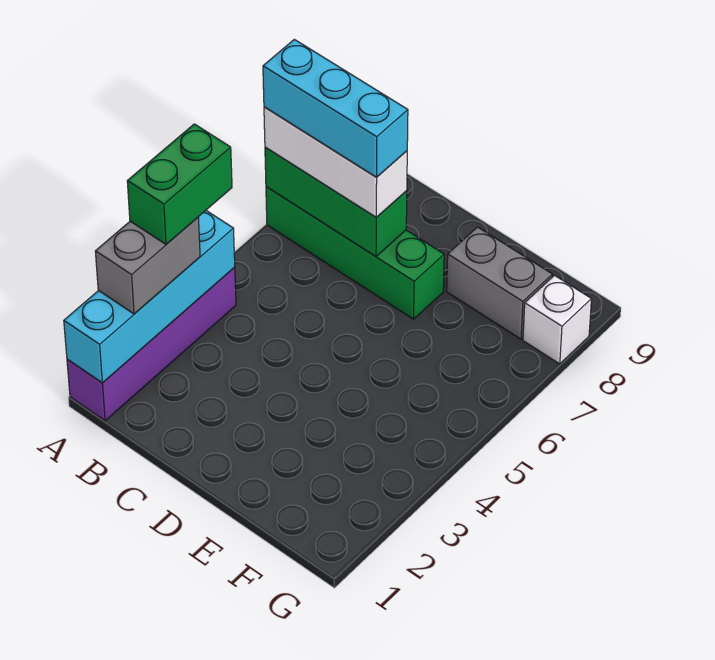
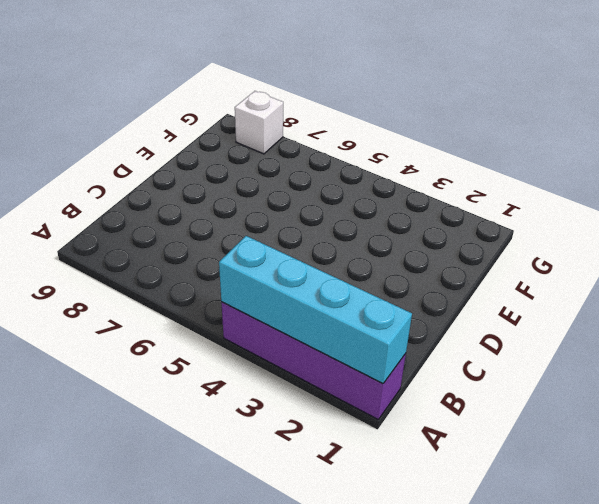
none -> green brick A7:D7 level 1
none -> grey brick E8:F8 level 1

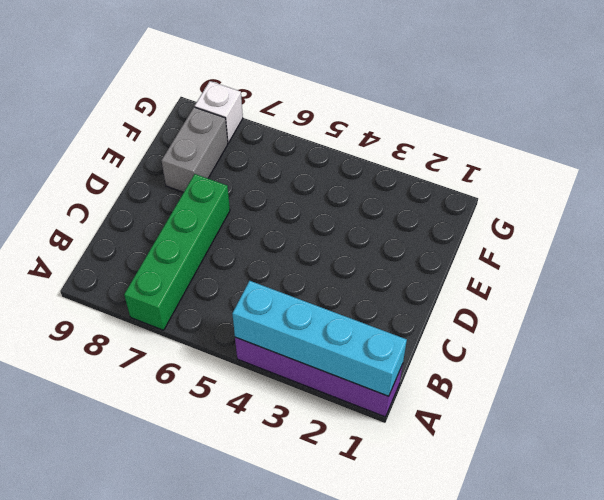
none -> green brick A7:C7 level 2
none -> grey brick A2:A3 level 3

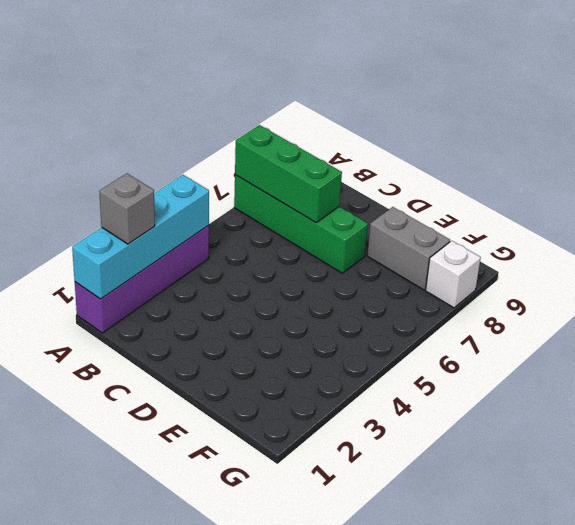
grey brick A2 level 3 -> grey brick A2:A3 level 3
none -> white brick A7:C7 level 3
none -> green brick A3:A4 level 4

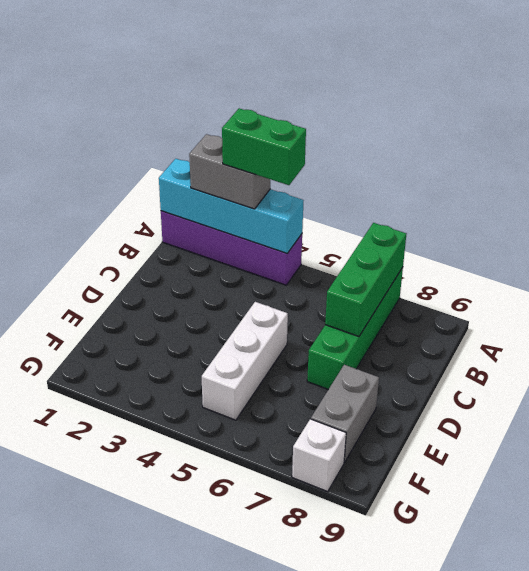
white brick D5:F5 level 1 -> white brick A7:C7 level 3
none -> cyan brick A7:C7 level 4

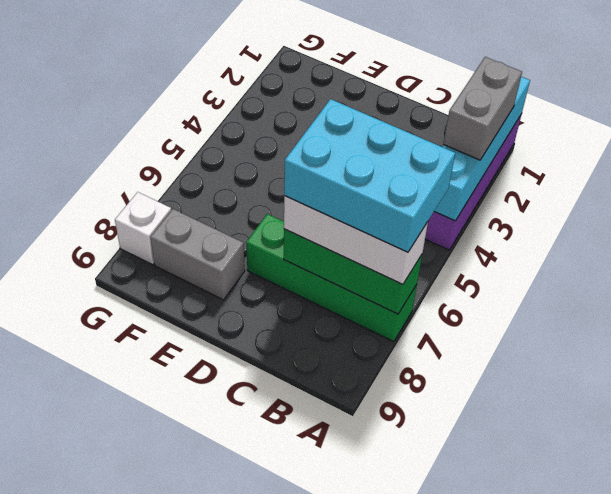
cyan brick A6:C7 level 4 -> cyan brick A7:C7 level 4
none -> green brick A3:A4 level 4

